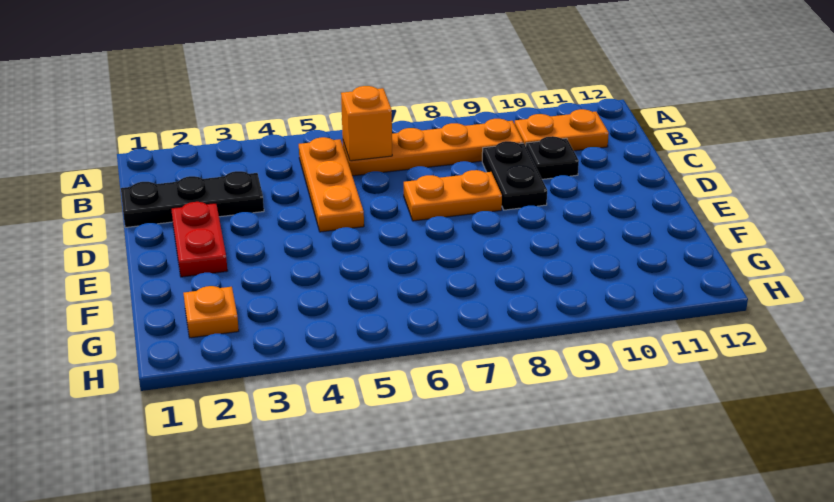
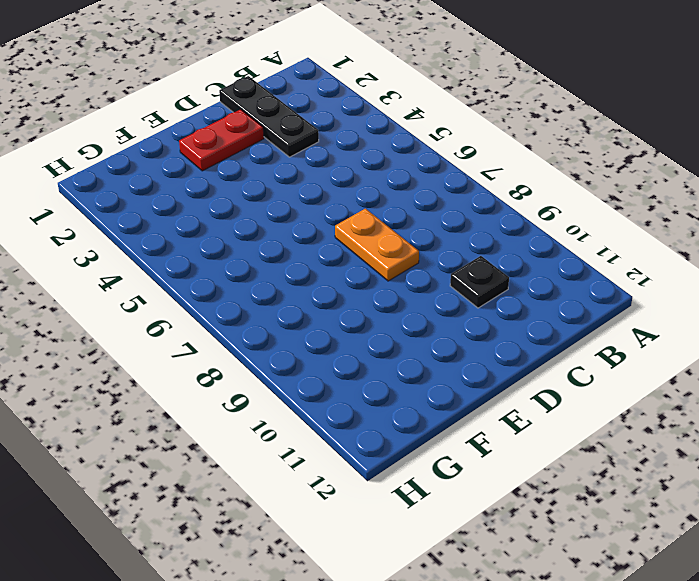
none -> orange plate B5:D5 level 1
none -> orange plate B6:B9 level 1

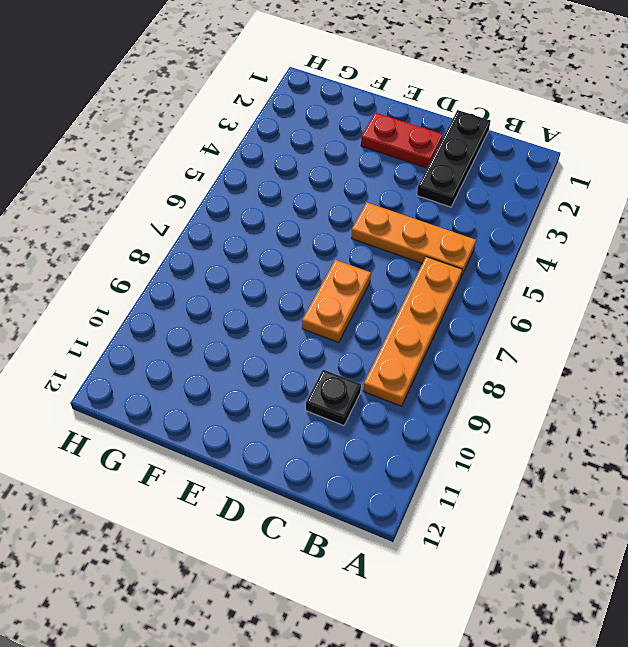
none -> orange plate B10:B11 level 1
none -> black plate C9:D9 level 1

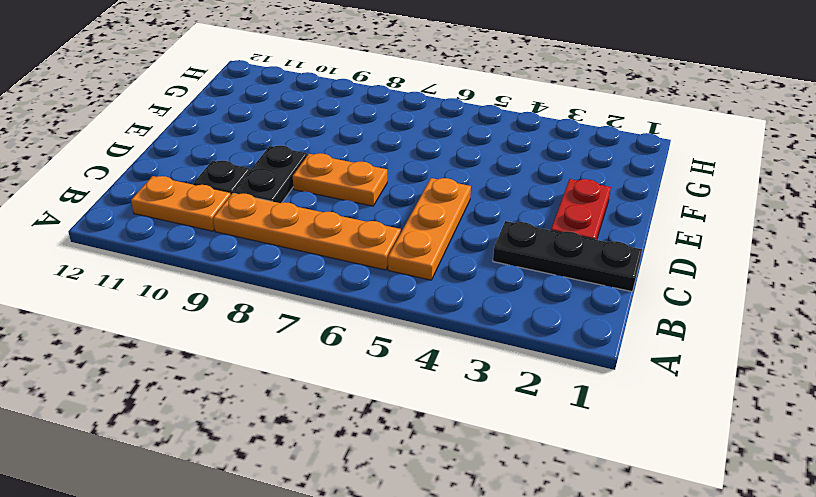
none -> orange plate G2 level 1
none -> orange brick B6 level 2

